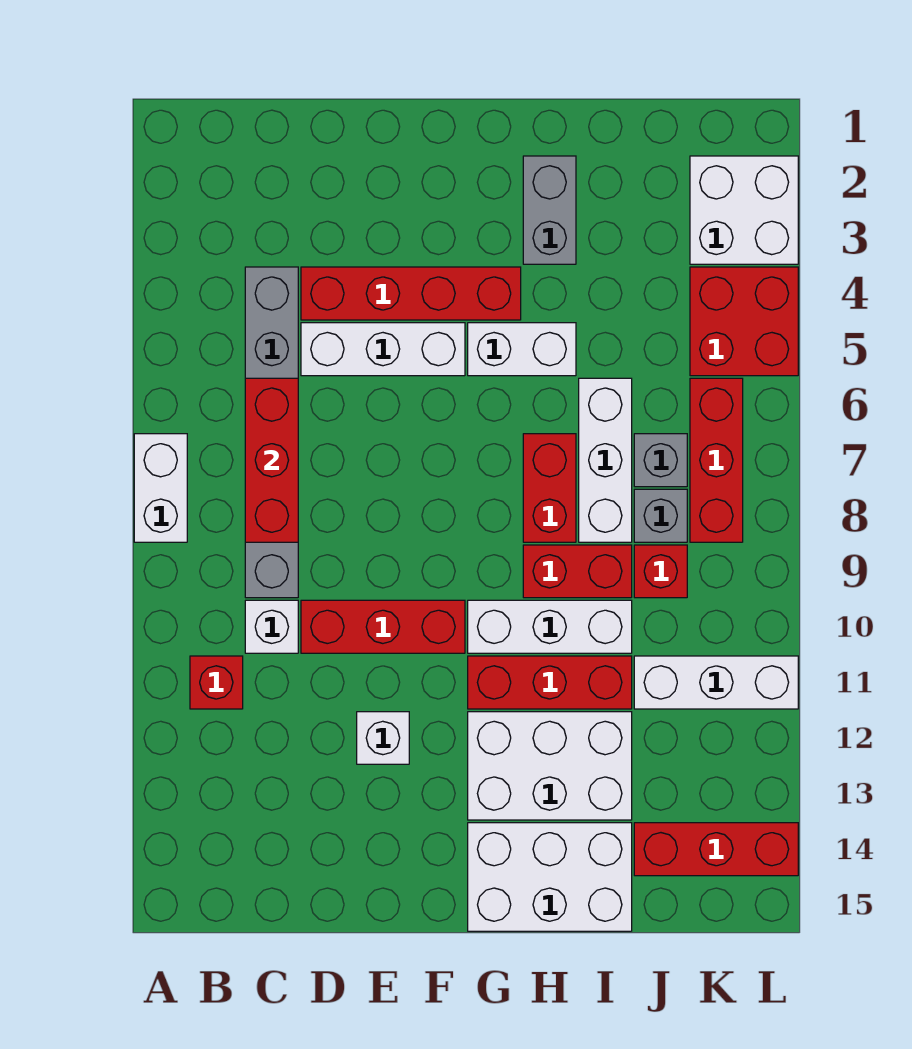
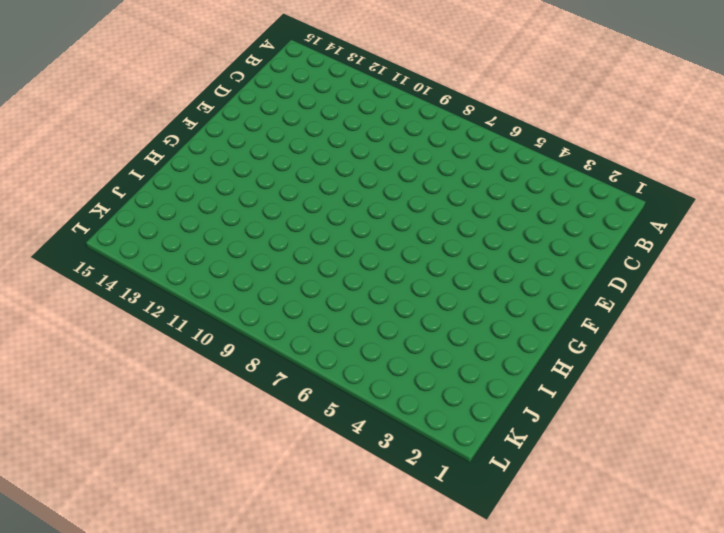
none -> white brick A7:A8 level 1
none -> red brick B11 level 1
none -> grey brick C4:C9 level 1

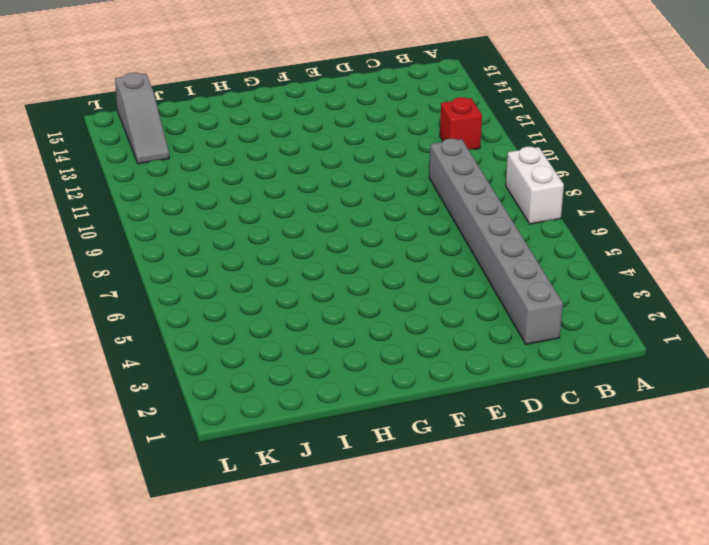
grey brick C2:C9 level 1 -> grey brick C4:C9 level 1
grey slope K13:K15 level 1 top 15 -> red brick J14:L14 level 1
none -> white brick C10 level 1
none -> red brick D4:G4 level 1
none -> white brick D5:F5 level 1

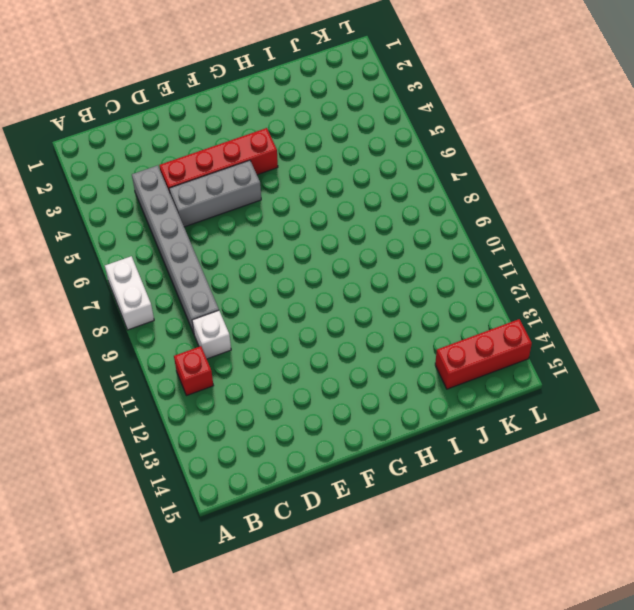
grey brick D5:F5 level 1 -> white brick D5:F5 level 1
none -> red brick D10:F10 level 1
none -> white brick E12 level 1
none -> white brick G5:H5 level 1

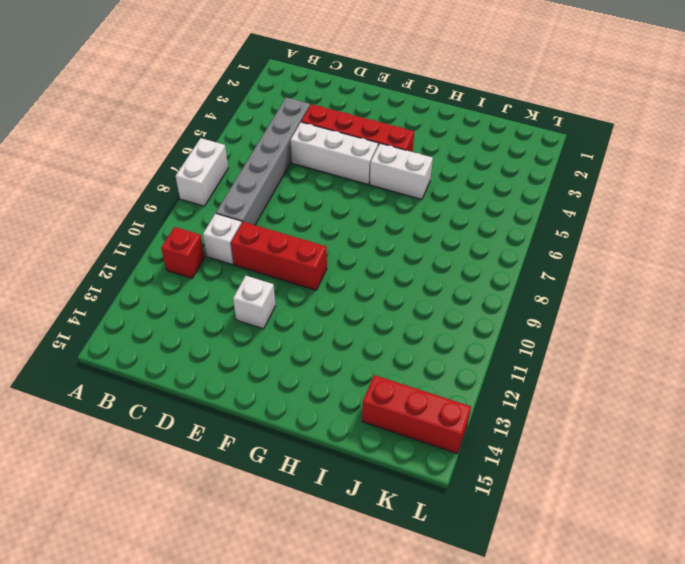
none -> white brick G10:I10 level 1
none -> red brick G11:I11 level 1
none -> white brick G12:I13 level 1

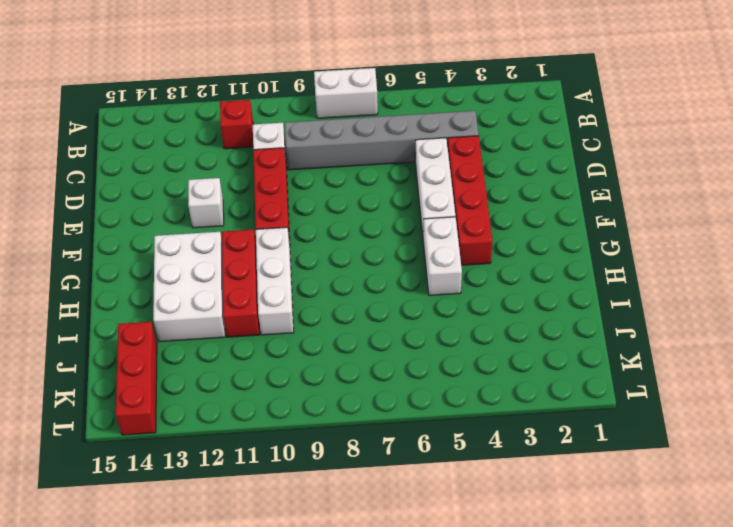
none -> white brick G14:I15 level 1
none -> grey brick H2:H3 level 1
none -> red brick H7:H8 level 1

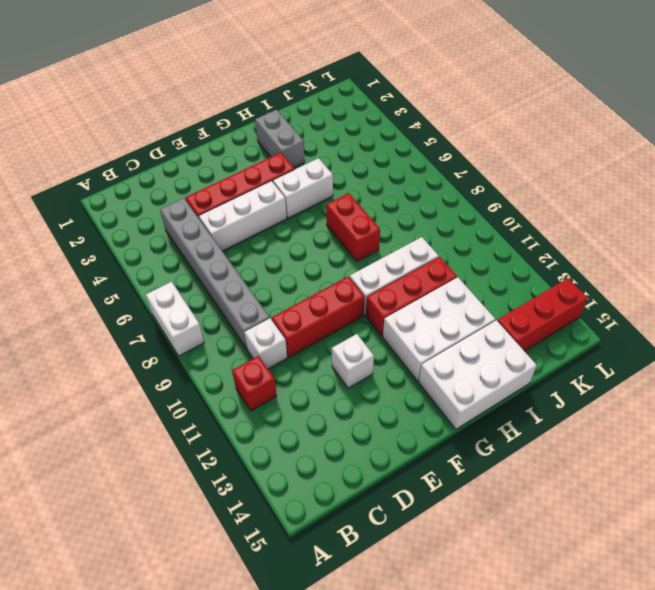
none -> red brick H9:I9 level 1
none -> white brick I6:I8 level 1
none -> grey brick J7 level 1

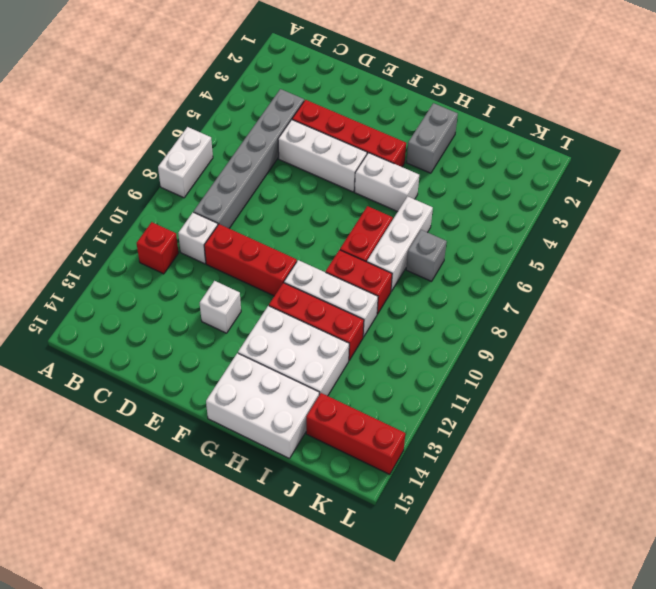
none -> grey brick J8 level 1
none -> red brick J9 level 1
none -> white brick J11:L11 level 1

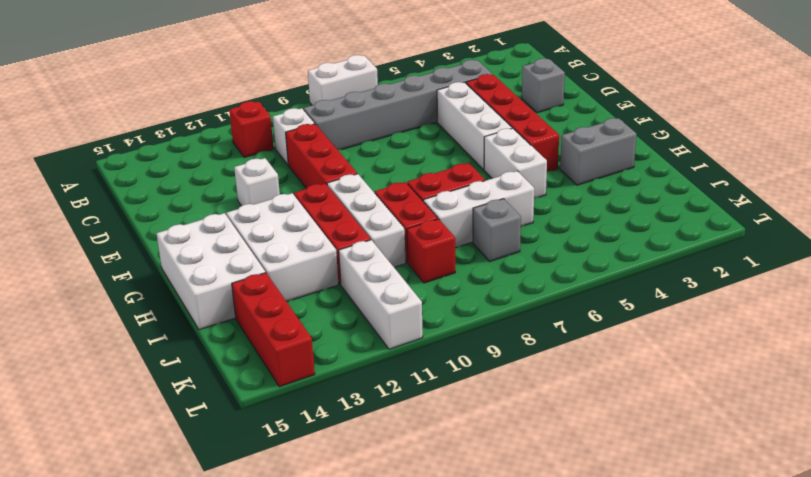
grey brick D2 level 1 -> grey brick J8 level 1
none -> white brick K2:L3 level 1
none -> red brick K4:L5 level 1
none -> red brick K6:K8 level 1

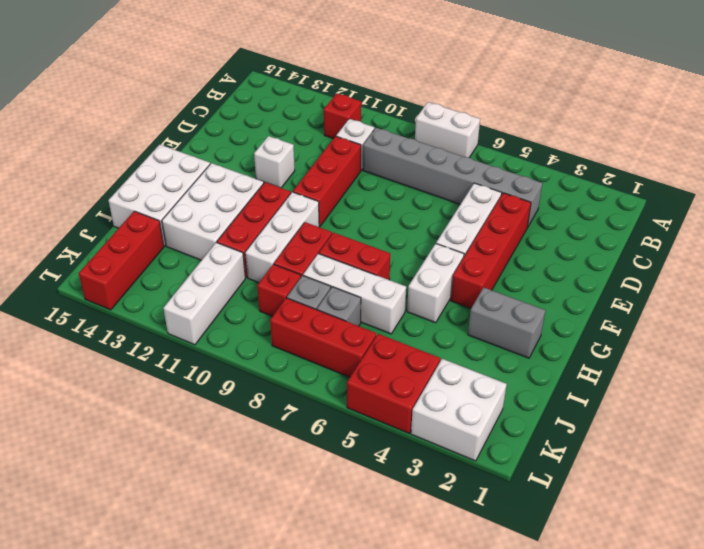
none -> red brick C6:C8 level 2

